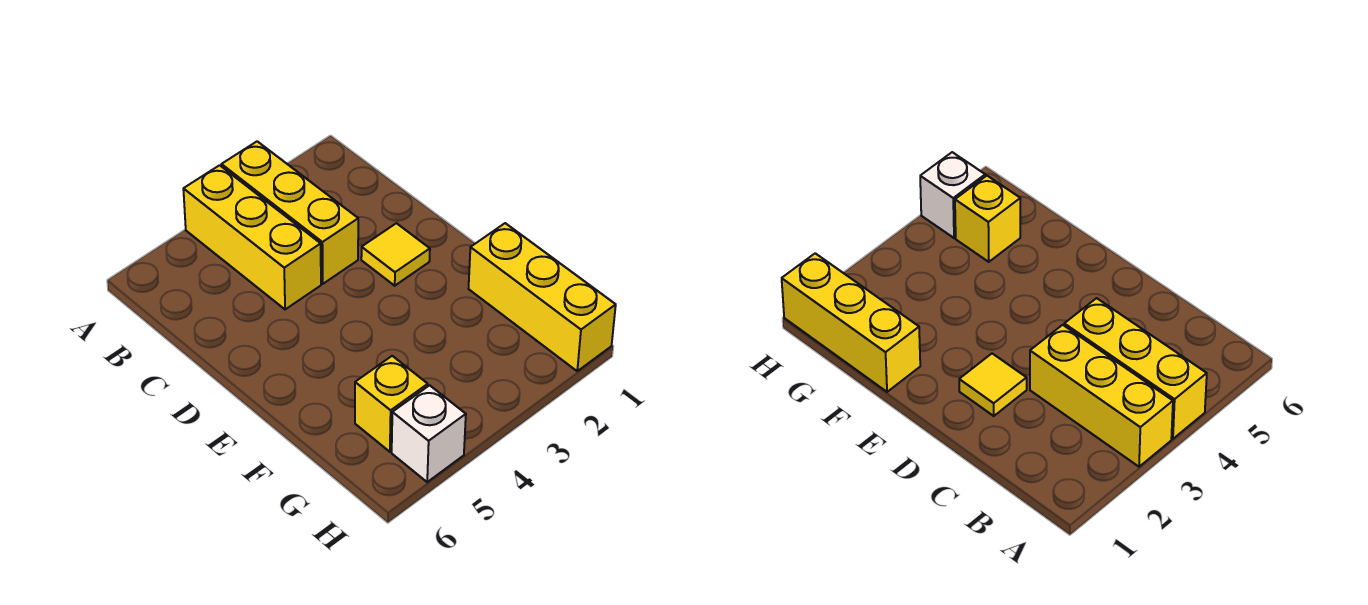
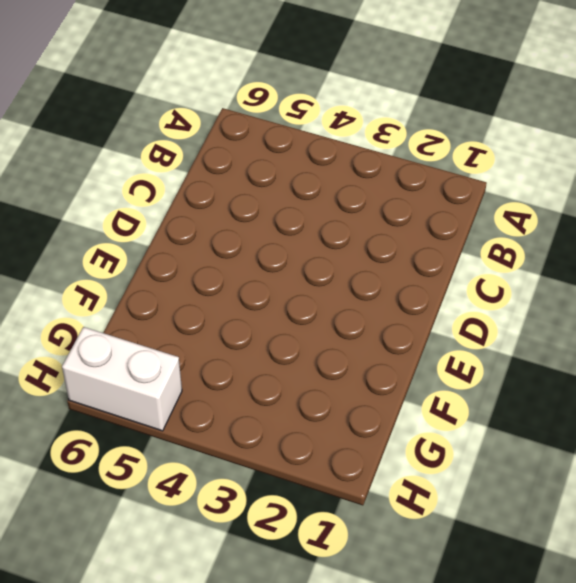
white brick H5:H6 level 1 -> white brick H5 level 1
none -> yellow brick A3:C3 level 1
none -> yellow brick A4:C4 level 1

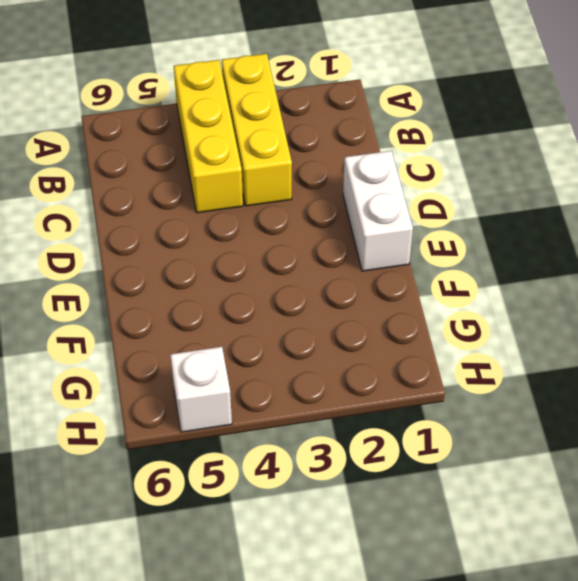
white brick D1:E1 level 1 -> none
none -> yellow tile D2 level 1
none -> yellow brick F1:H1 level 1

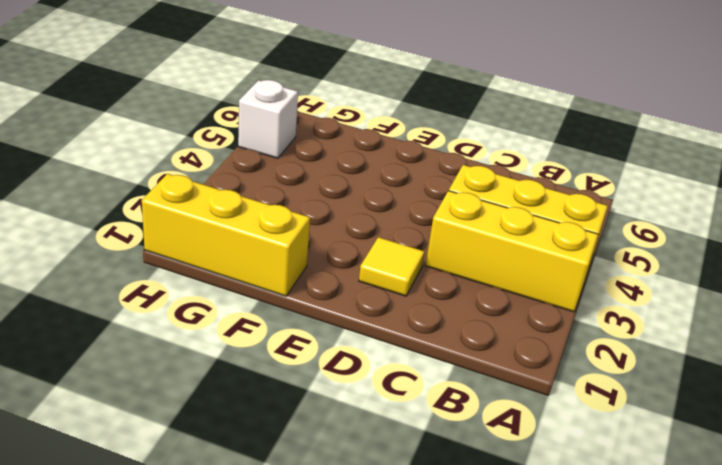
none -> yellow brick G5 level 1

